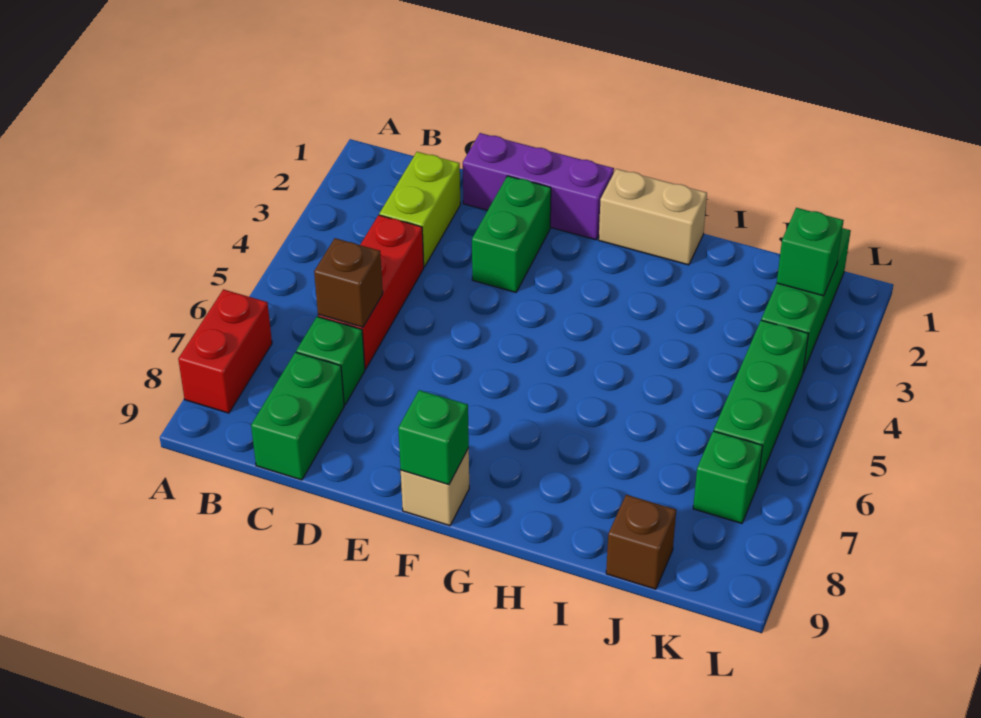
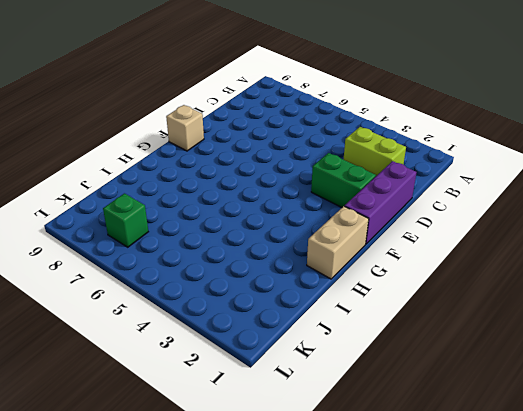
none -> red brick A7:A8 level 1
none -> red brick C4:C6 level 1
none -> green brick C7 level 1

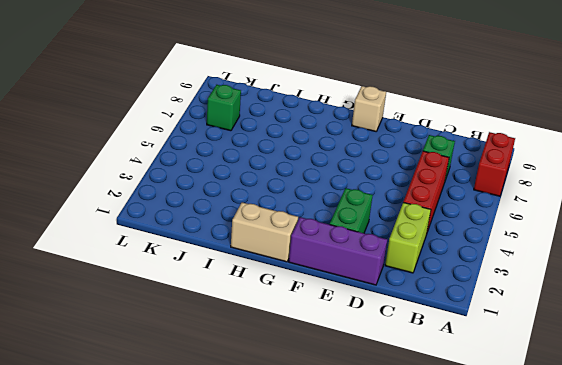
none -> green brick C8:C9 level 1
none -> brown brick J9 level 1
none -> green brick K1:K3 level 1

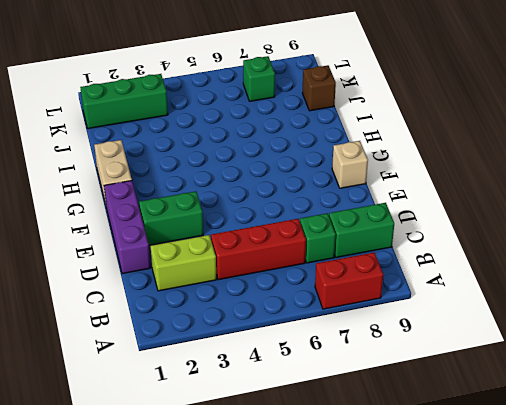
none -> green brick K4:K6 level 1
none -> brown brick C6 level 2
none -> green brick F9 level 2

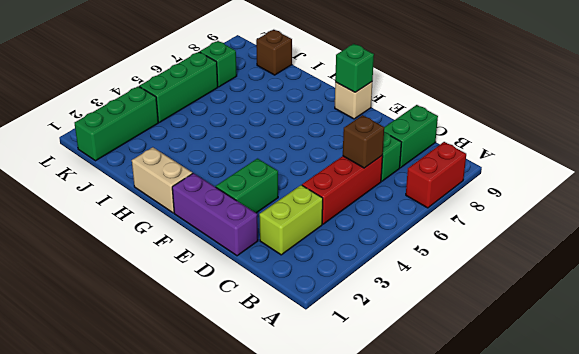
none -> green brick K2 level 2

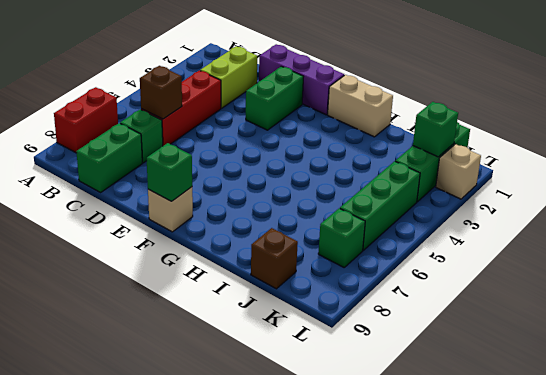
tan brick L2 level 1 -> none

